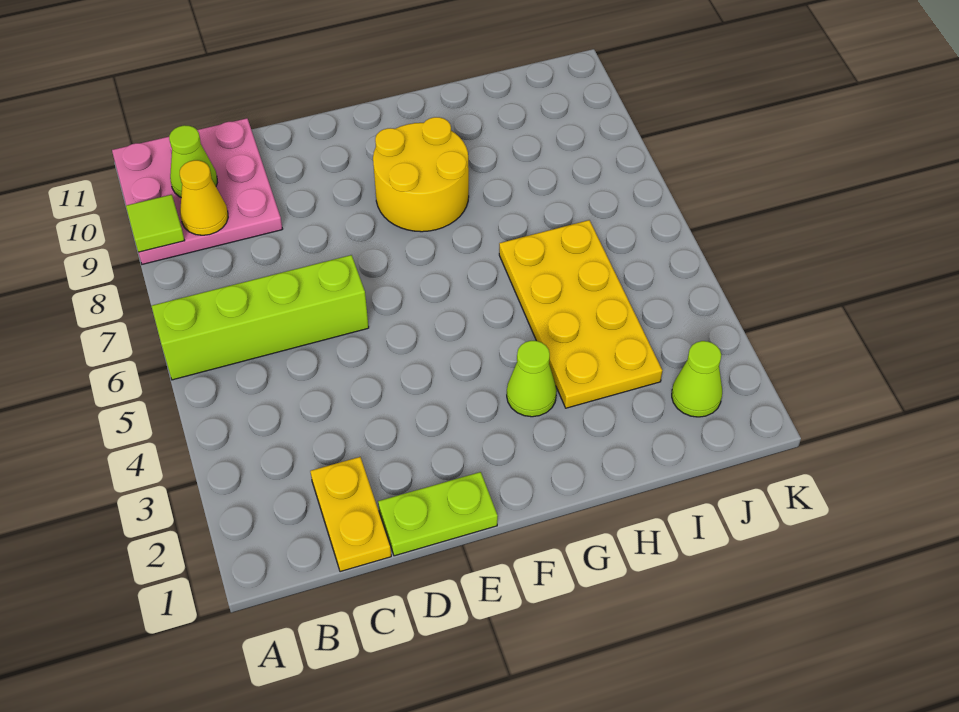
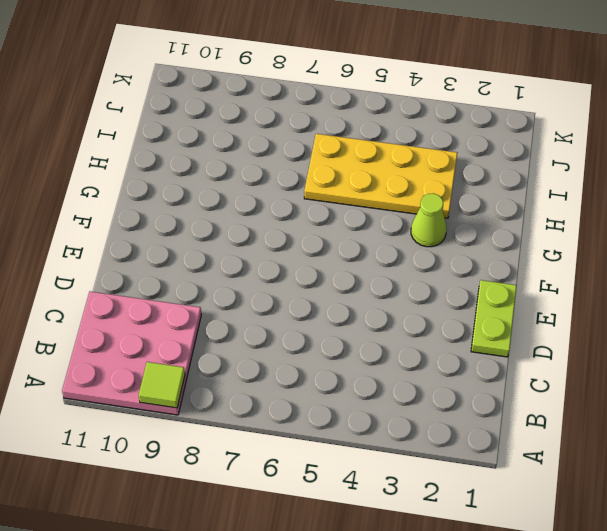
none -> lime brick A6:D6 level 1
none -> yellow plate C1:C2 level 1

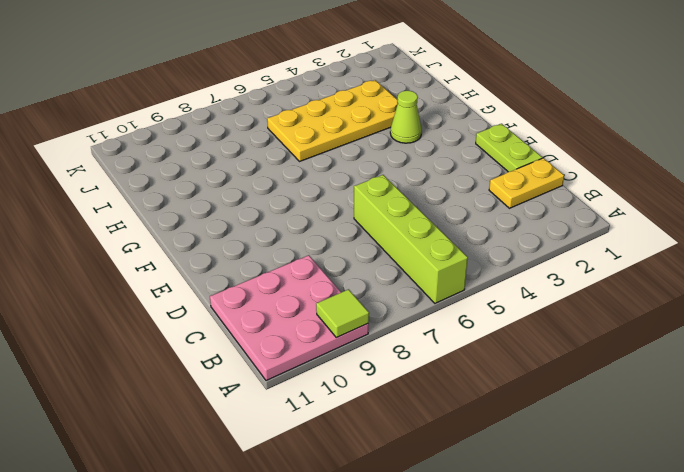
none -> yellow round brick F8:G9 level 1
none -> lime cone J2 level 1

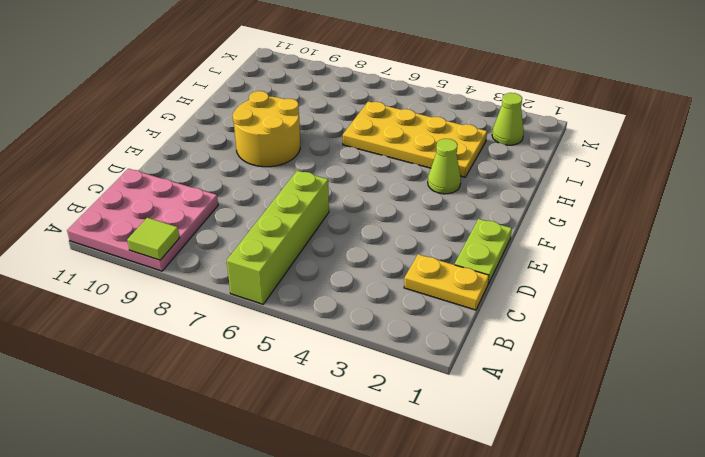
none -> yellow cone B9 level 2
none -> lime cone B10 level 2

